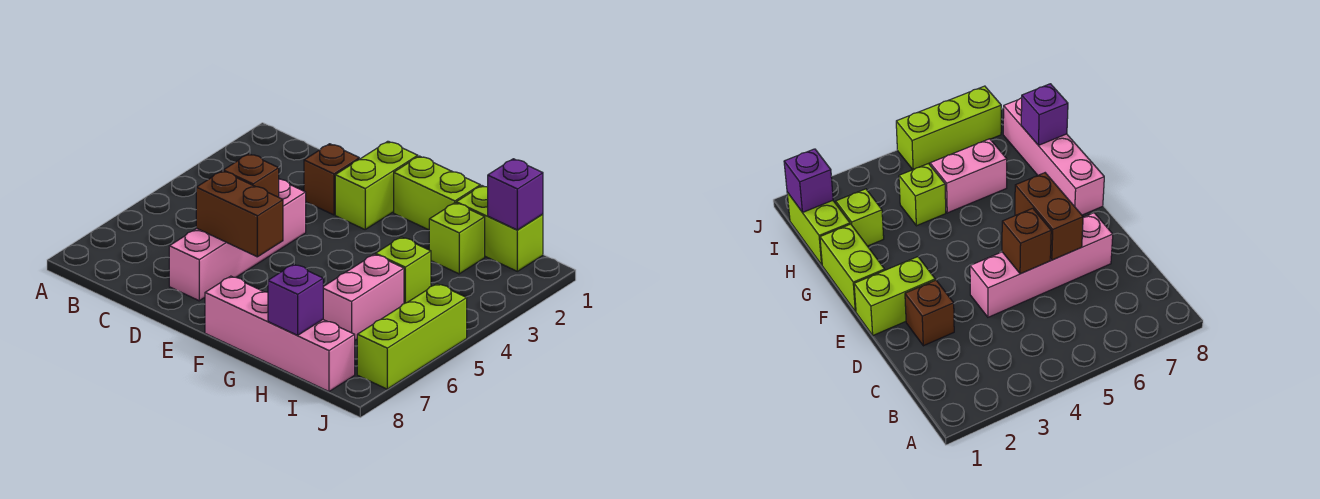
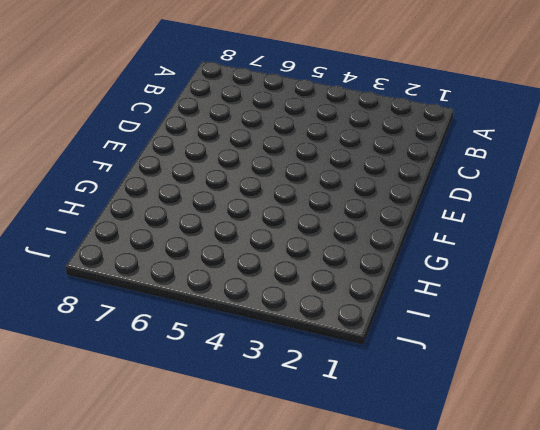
none -> brown brick D2 level 1
none -> pink brick D4:D7 level 1
none -> lime brick E1:E2 level 1

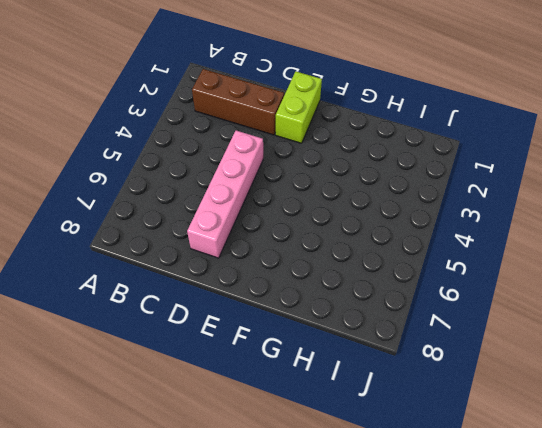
brown brick B2:D2 level 1 -> brown brick D2 level 1
none -> lime brick F1:G1 level 1
none -> pink brick F8:I8 level 1
none -> lime brick H1:I1 level 1

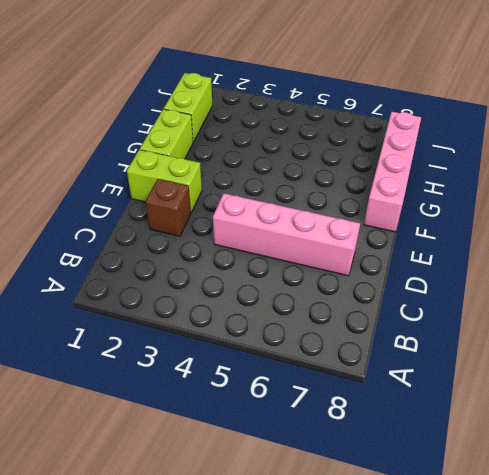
none -> lime brick H2 level 1
none -> lime brick H4 level 1
none -> pink brick H5:H6 level 1

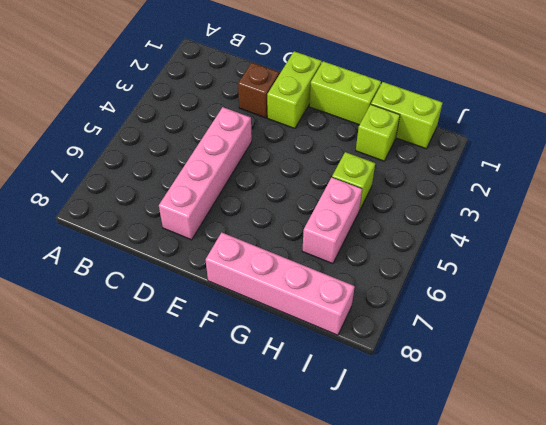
none -> lime brick J5:J7 level 1
none -> brown brick D5 level 2
none -> brown brick D6:E6 level 2

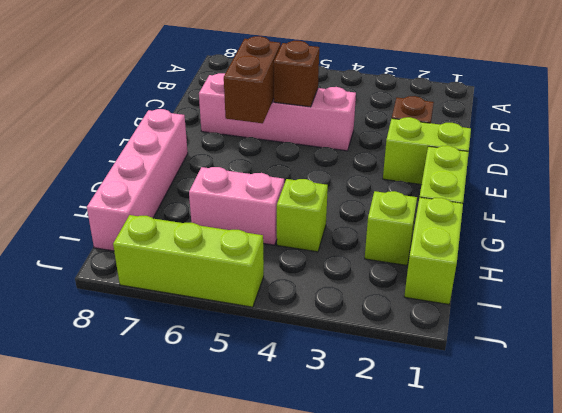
none -> purple brick H8 level 2
none -> purple brick I1 level 2

